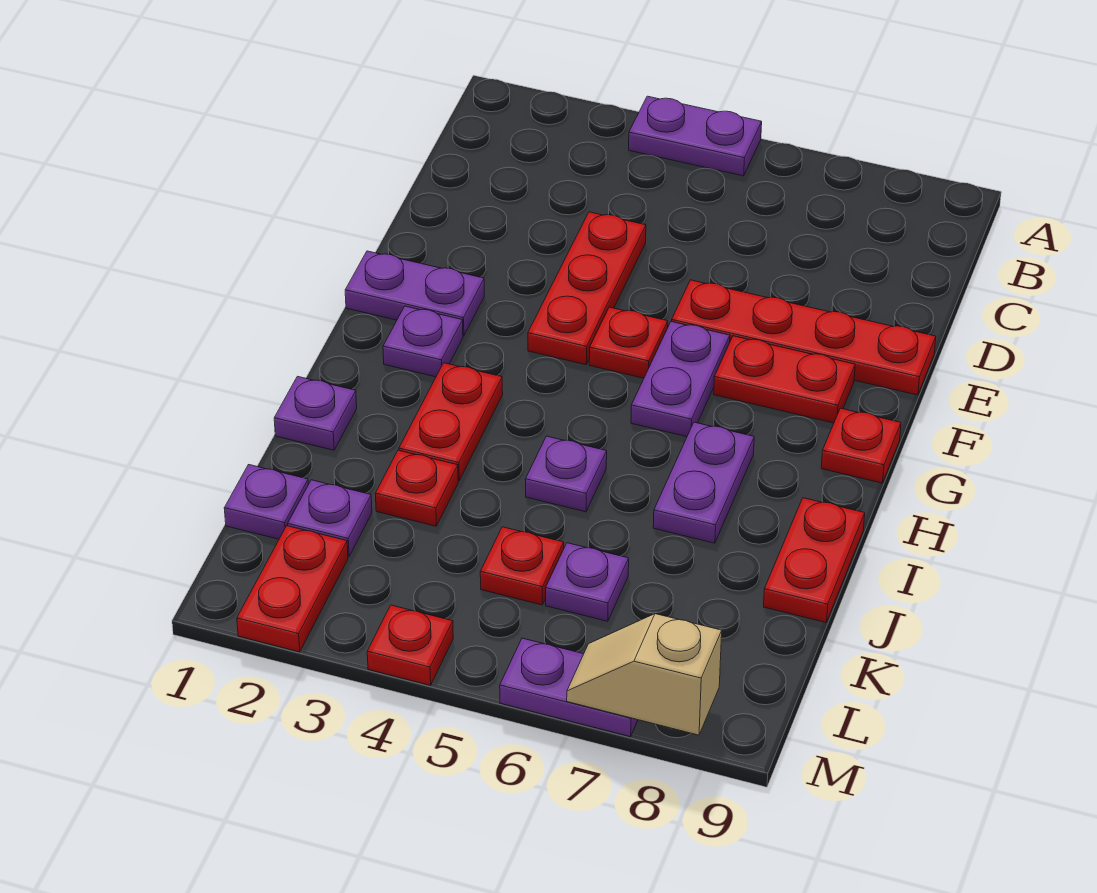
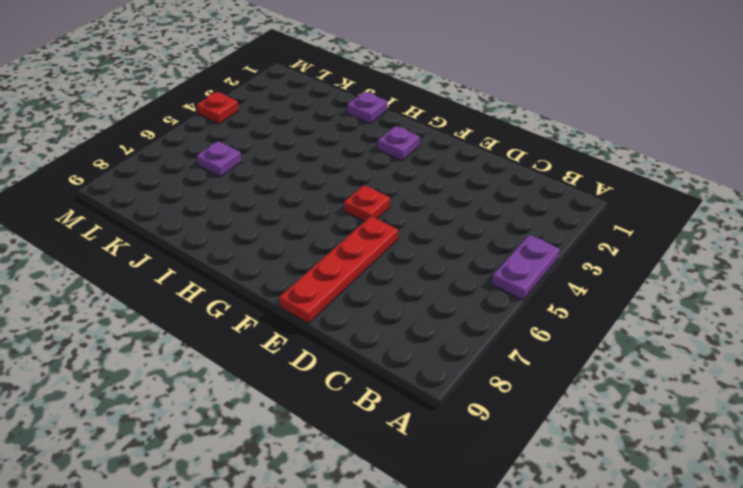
none -> red plate D4:F4 level 1
none -> purple plate F1:F2 level 1
none -> purple plate F6:G6 level 1

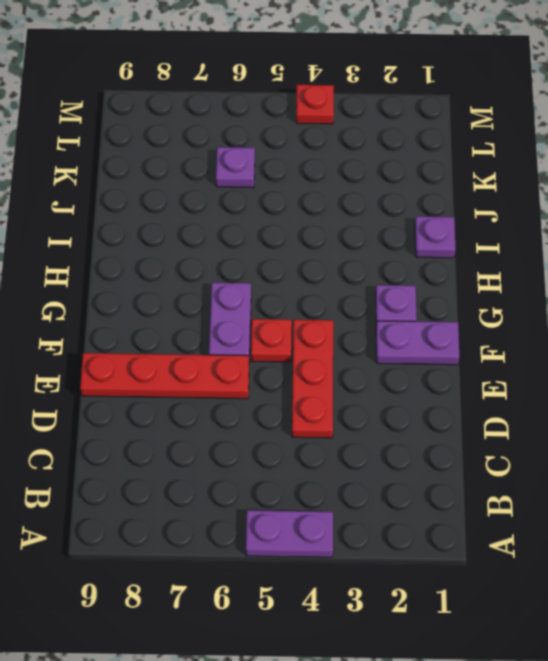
none -> red plate F7:F8 level 1
none -> red plate G9 level 1
none -> red plate H3:I3 level 1

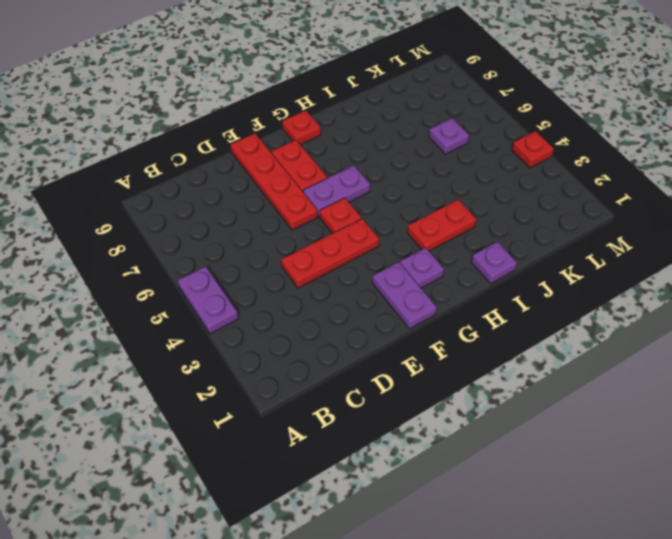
none -> purple plate H7:I7 level 1
none -> purple plate I5 level 1
none -> red plate I9:J9 level 1

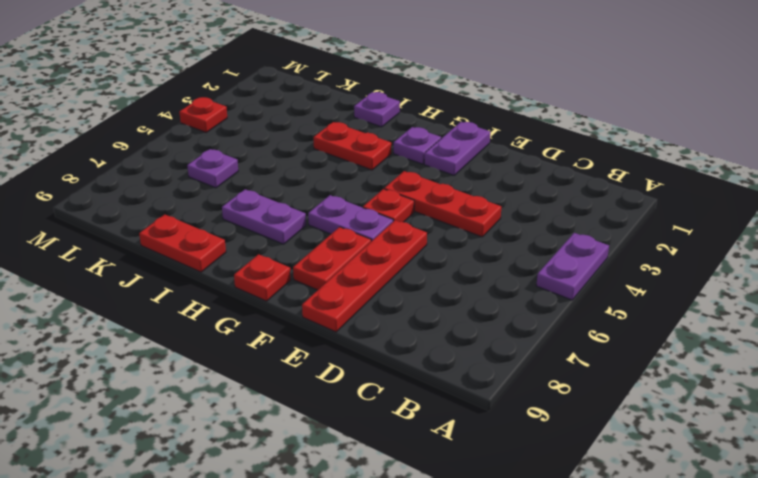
none -> purple plate I5 level 1
none -> red plate J3 level 1
none -> purple plate K1 level 1

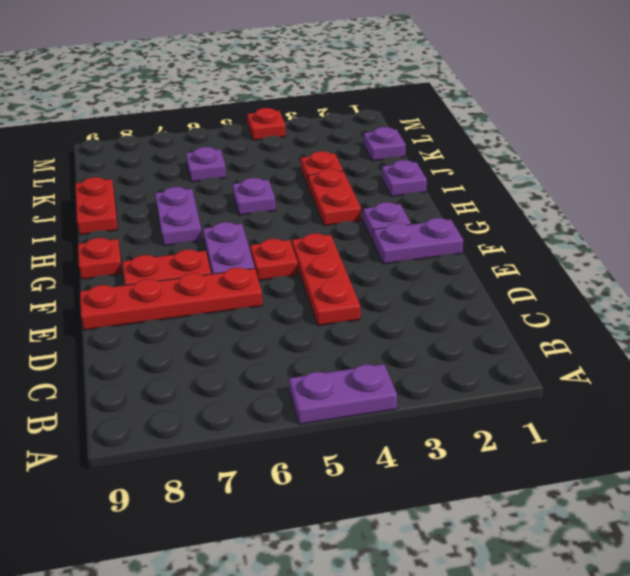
none -> purple plate K2 level 1
none -> red plate K5 level 1
none -> red plate L2:M2 level 1

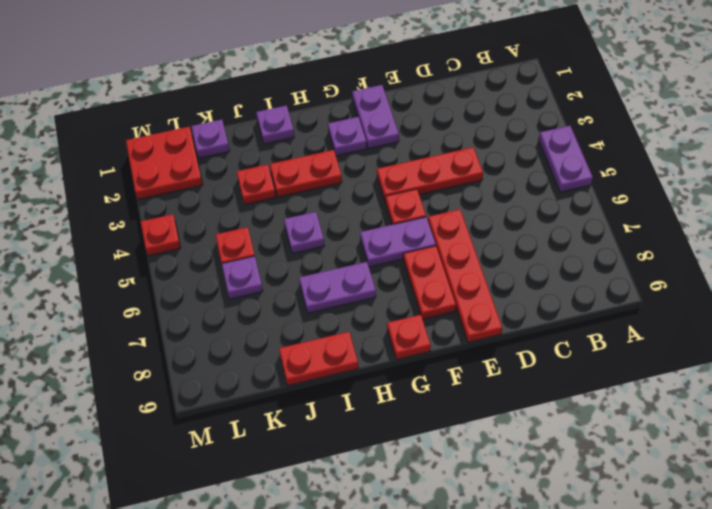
red plate L1:M2 level 1 -> red plate L2:M2 level 1
none -> purple plate K2 level 1
none -> purple plate M6:M7 level 1
none -> tan slope M7:M8 level 2 top 8

